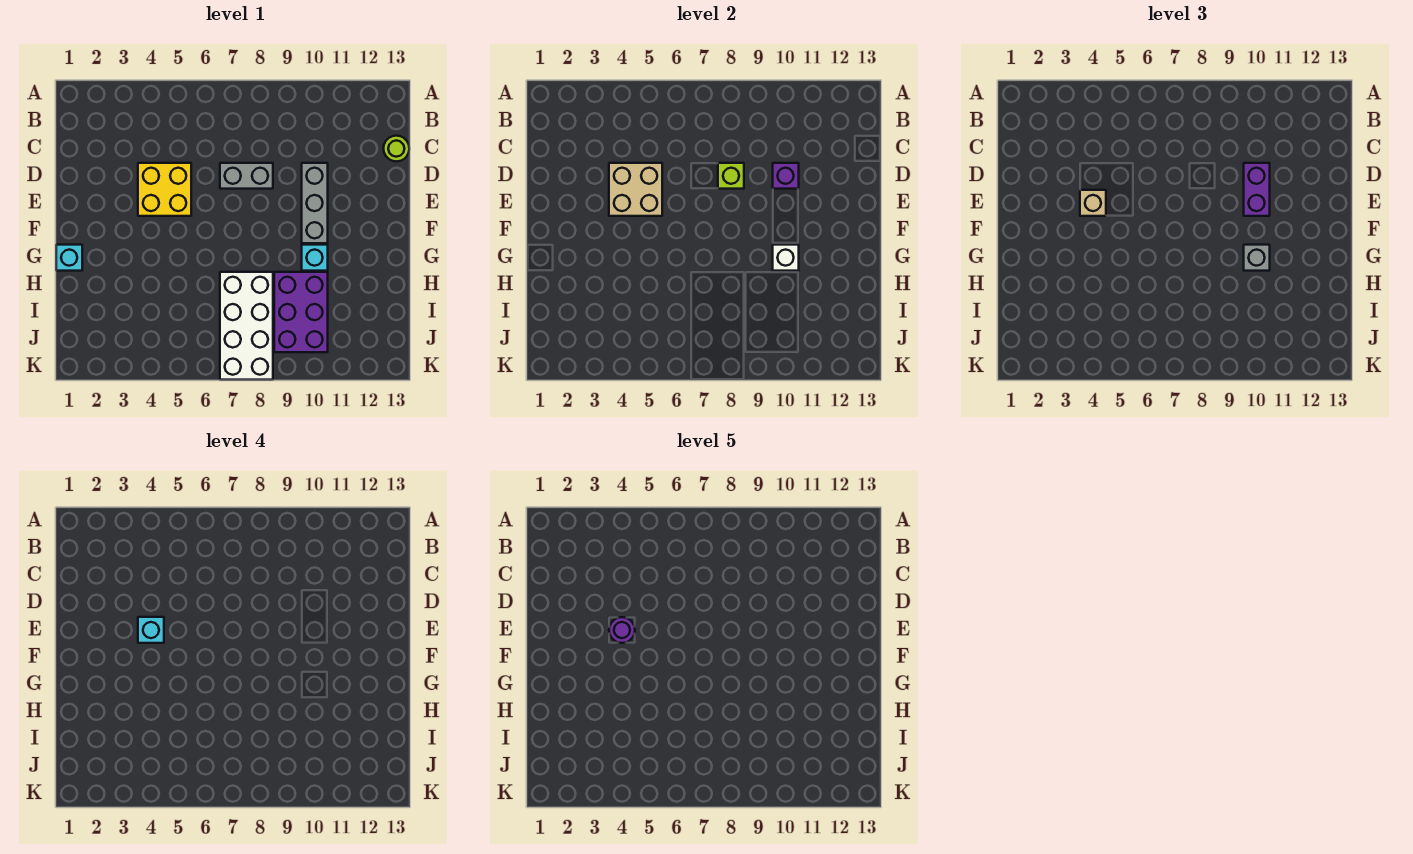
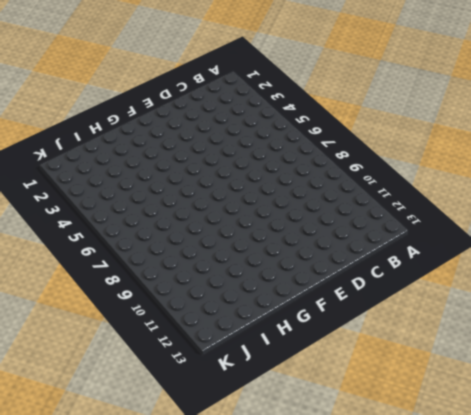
none -> lime round brick C13 level 1
none -> yellow brick D4:E5 level 1
none -> grey brick D7:D8 level 1

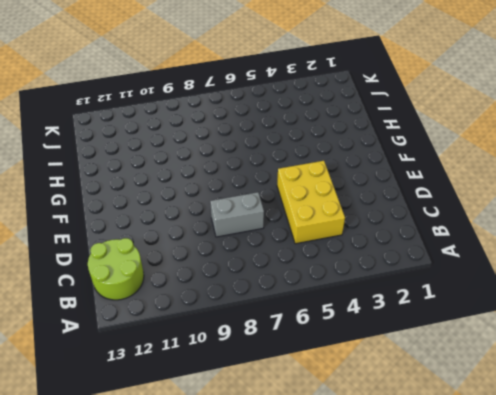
lime round brick B12:C13 level 1 -> lime round brick C13 level 1
yellow brick C4:E5 level 1 -> yellow brick D4:E5 level 1
none -> grey brick D10:F10 level 1
none -> cyan brick G1 level 1
none -> cyan brick G10 level 1

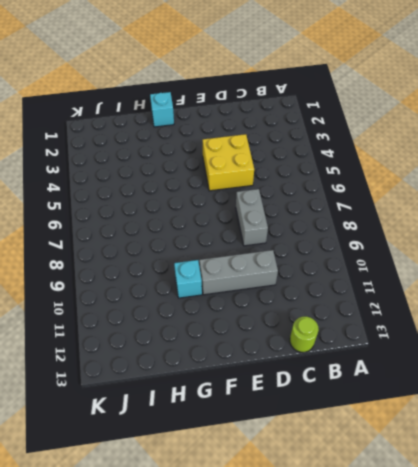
none -> white brick H7:K8 level 1
none -> purple brick H9:J10 level 1
none -> tan brick D4:E5 level 2

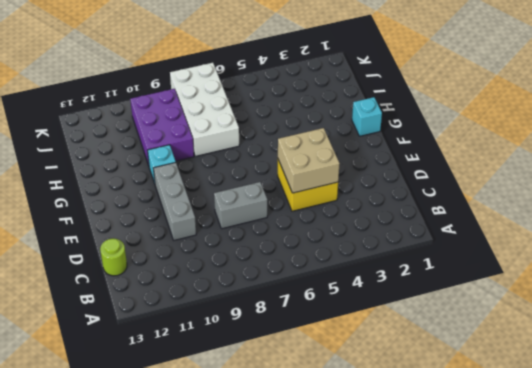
none -> lime brick D8 level 2
none -> purple brick D10 level 2
none -> white brick G10 level 2

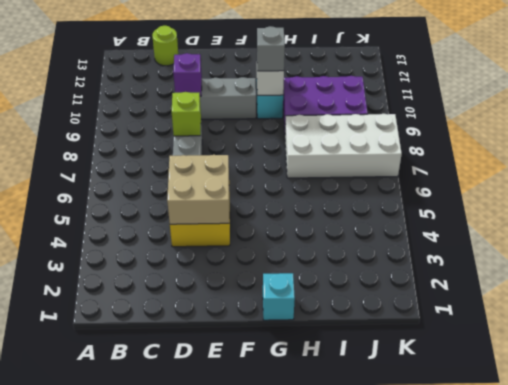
none -> purple brick D10:E10 level 3
none -> tan brick E4 level 3
none -> cyan brick E4 level 4

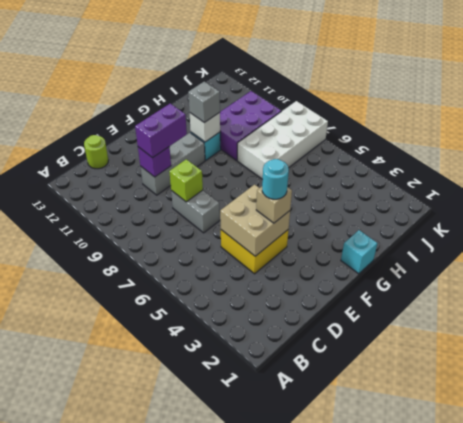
cyan round brick E4 level 4 -> cyan brick E4 level 4
none -> purple round brick E4 level 5

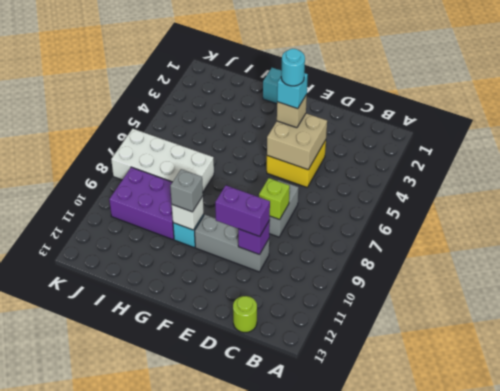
cyan round brick E4 level 5 -> purple round brick E4 level 5

